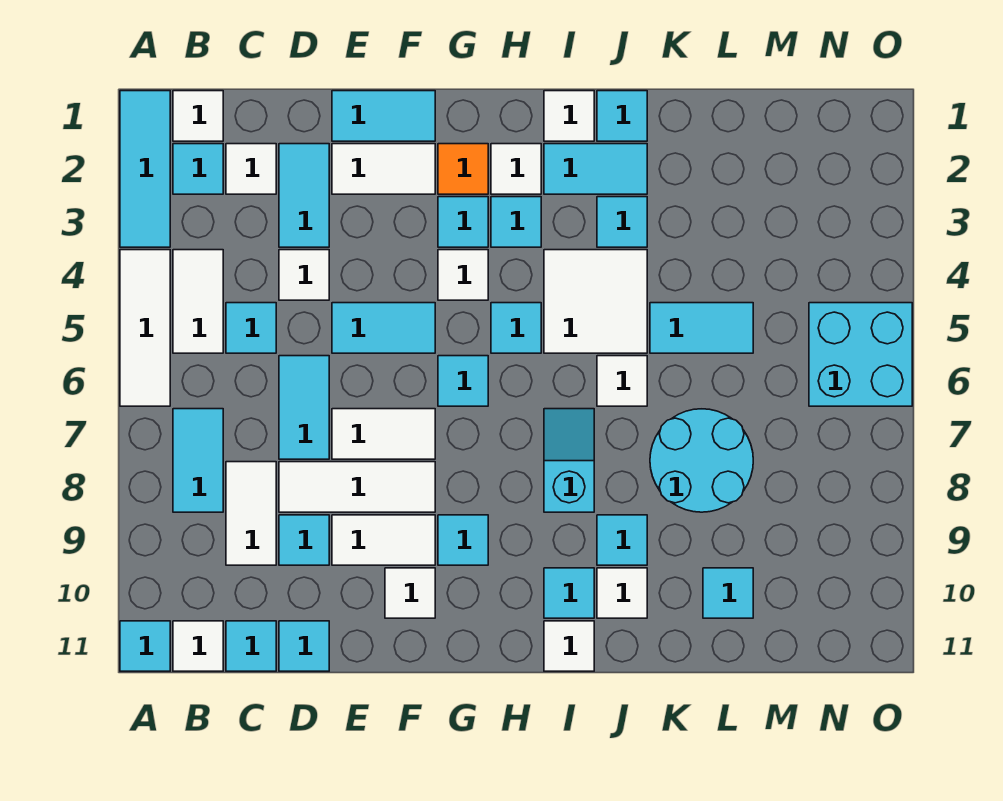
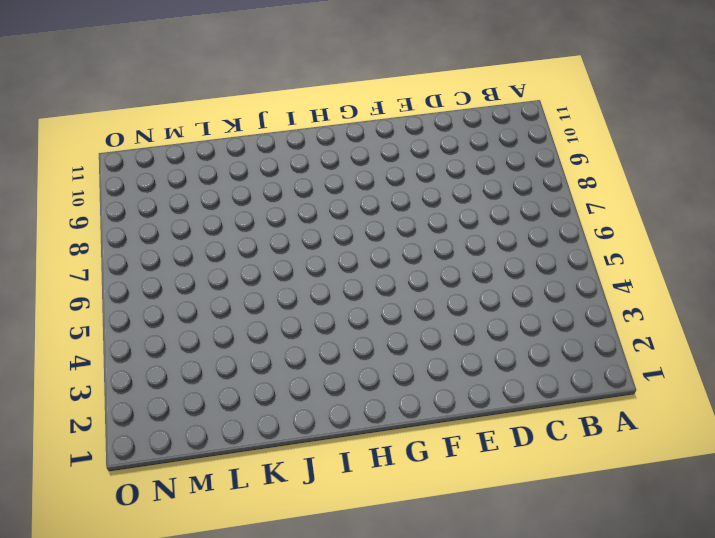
none -> cyan tile A1:A3 level 1
none -> white tile A4:A6 level 1
none -> cyan tile A11 level 1
none -> white tile B1 level 1

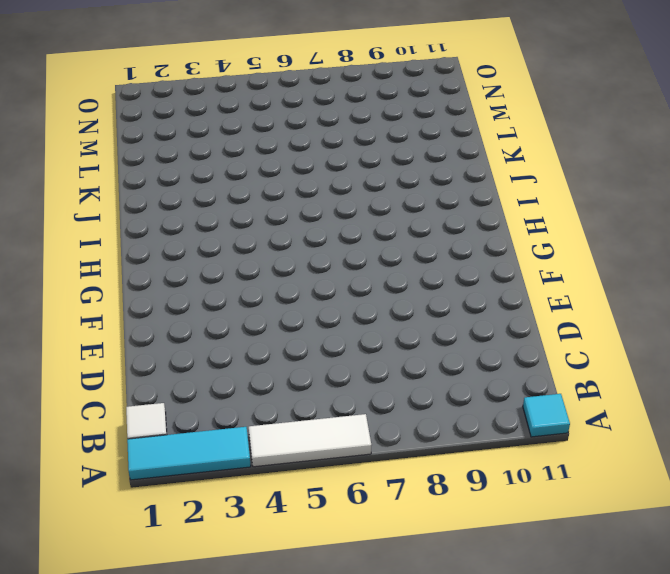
none -> cyan tile B2 level 1
none -> white tile B4:B5 level 1
none -> cyan tile B7:B8 level 1
none -> white tile B11 level 1

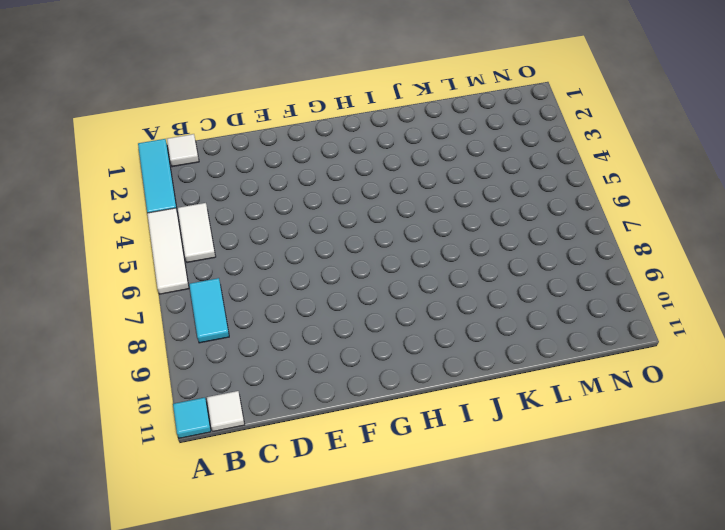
none -> cyan tile B2 level 1
none -> white tile C2 level 1
none -> cyan tile C5 level 1
none -> white tile C8:C9 level 1

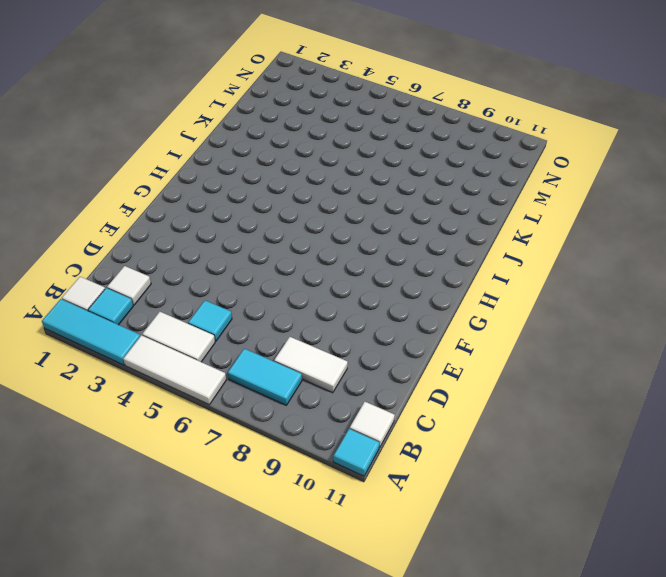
none -> cyan tile C11 level 1
none -> cyan tile D2:D3 level 1
none -> white tile D4 level 1
none -> cyan tile D6:D7 level 1

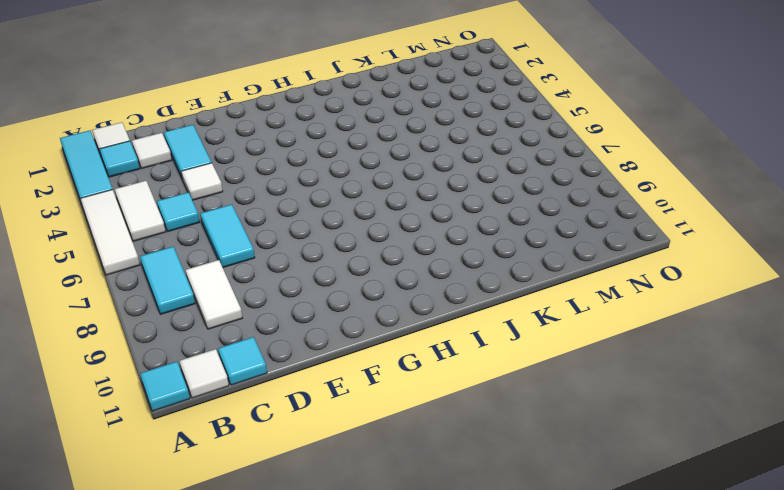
none -> white tile D8:F8 level 1
none -> cyan tile D9 level 1
none -> cyan tile D11 level 1
none -> cyan tile E1:F1 level 1

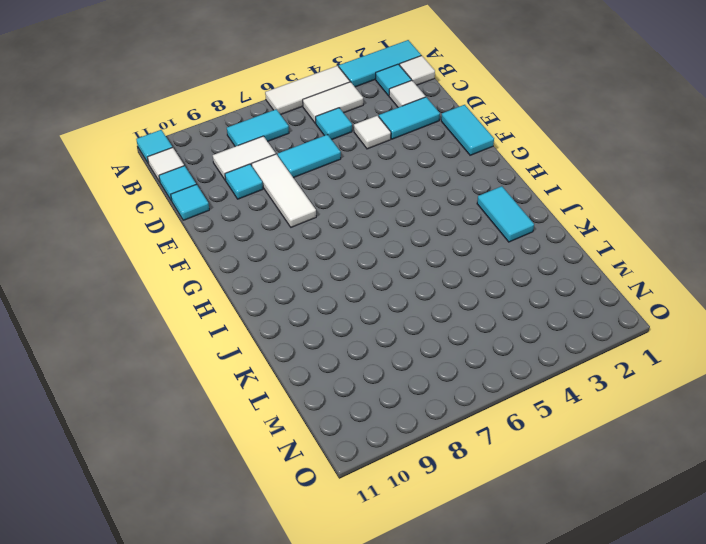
none -> white tile E2:F2 level 1
none -> cyan tile E5:F5 level 1
none -> white tile E7:F7 level 1
none -> white tile E9:F9 level 1

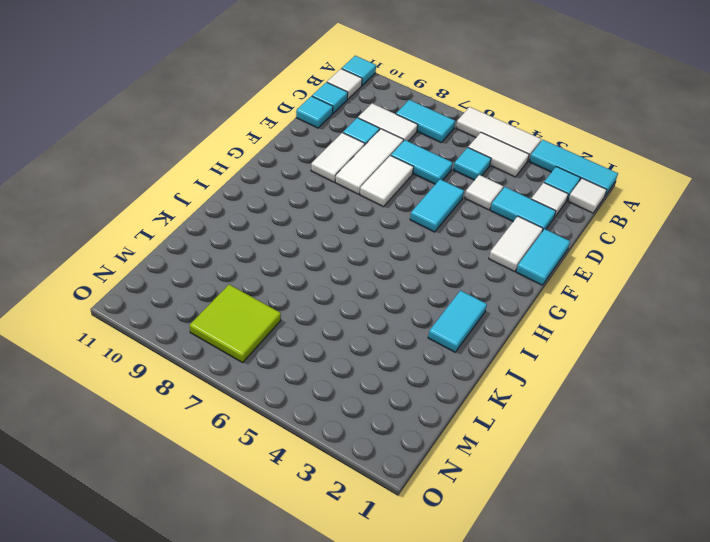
lime tile M7:N8 level 1 -> none
none -> white tile F10 level 1
none -> orange tile G2 level 1
none -> cyan tile G3 level 1
none -> white tile G4 level 1

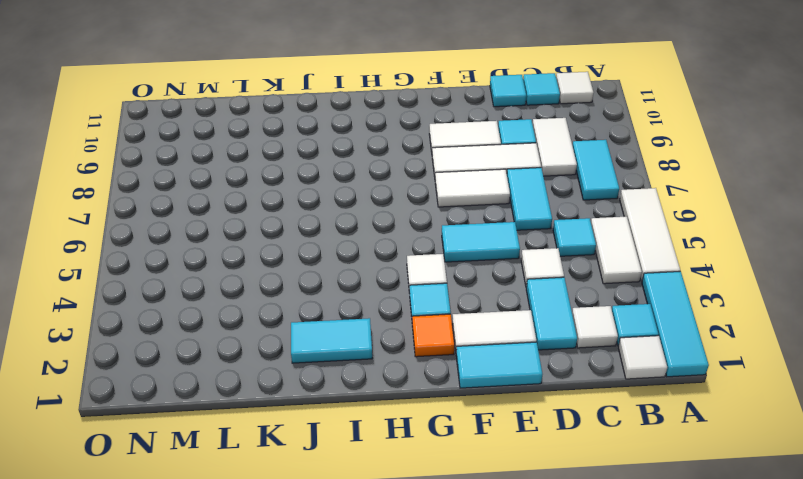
none -> cyan tile A11 level 1
none -> white tile F10 level 1
none -> cyan tile G6 level 1
none -> cyan tile G9 level 1

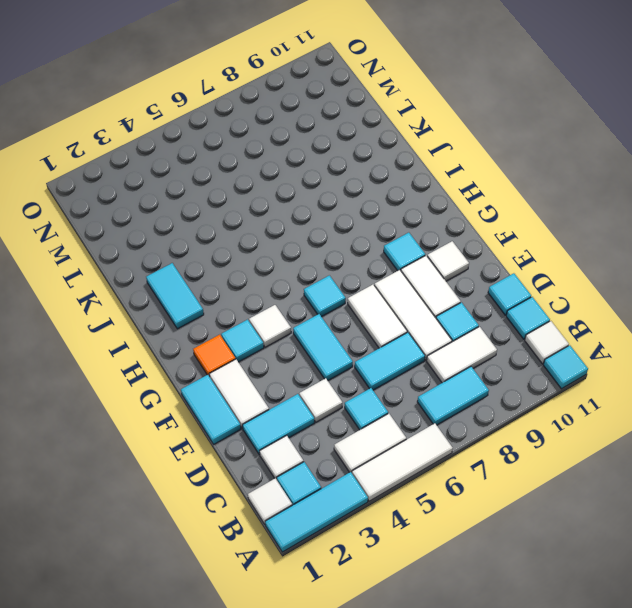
none -> white tile H2 level 1
none -> cyan tile H3 level 1
none -> cyan tile H5 level 1
none -> white tile I1 level 1

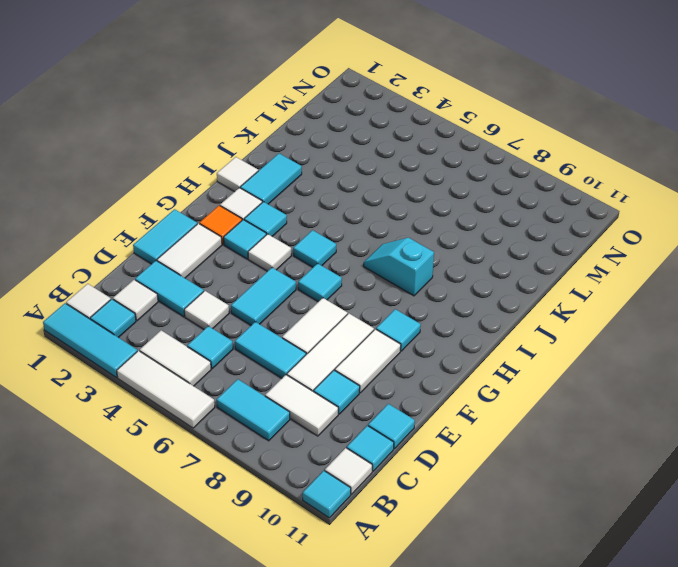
none -> white tile F10 level 1
none -> white tile I4:J5 level 1
none -> cyan tile I10 level 1
none -> white tile I11 level 1

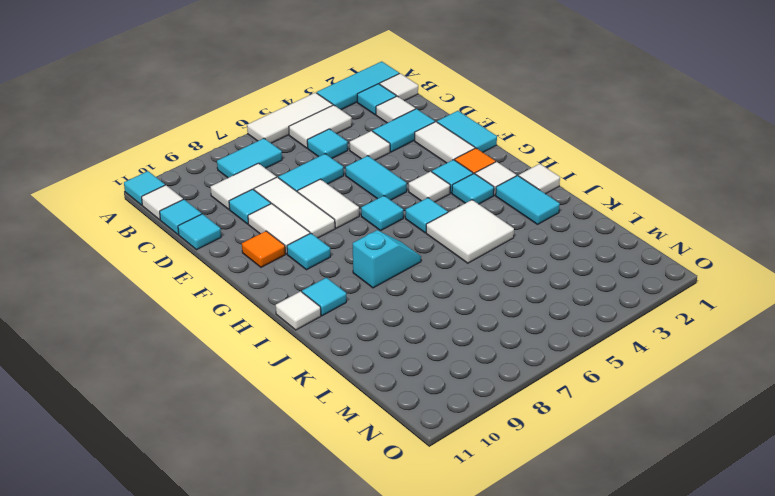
orange tile F10 level 1 -> white tile F10 level 1
none -> cyan tile J1 level 1
none -> cyan tile J3 level 1
none -> white tile J6 level 1
none -> cyan tile J9 level 1

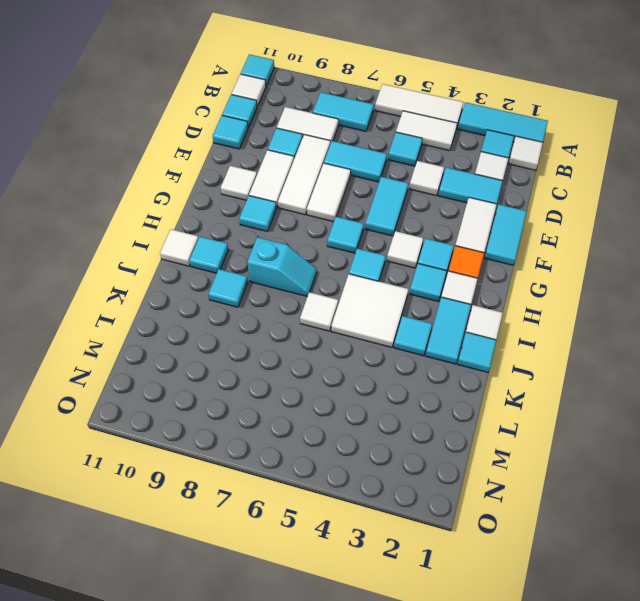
none -> white tile J10 level 1
none -> cyan tile K5:L5 level 1
none -> cyan round brick K7:L8 level 1
none -> cyan tile L10 level 1

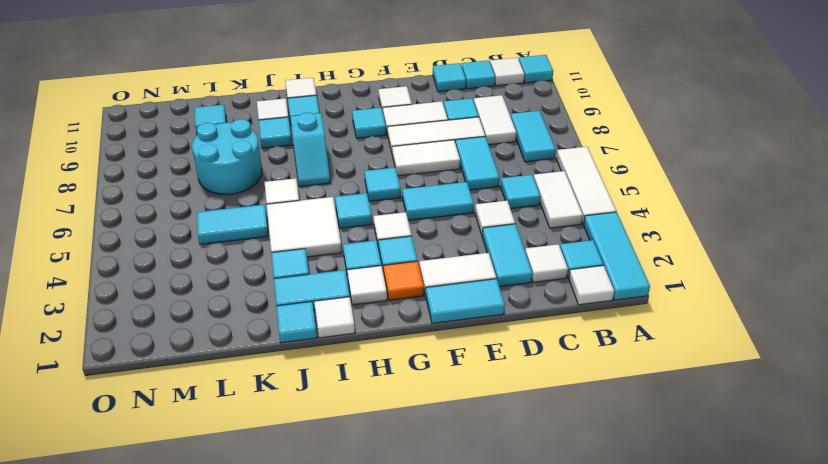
none -> cyan brick N5:O6 level 1

